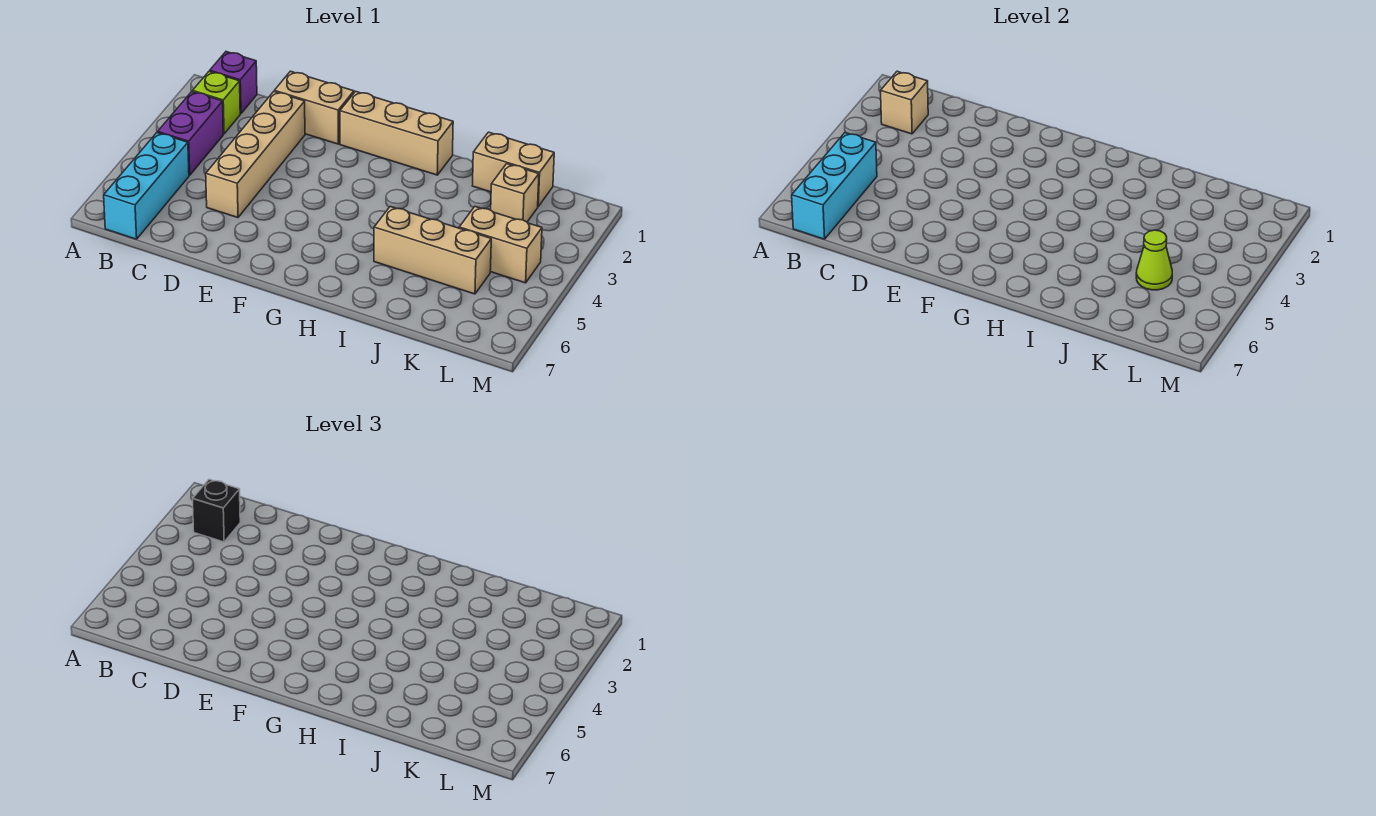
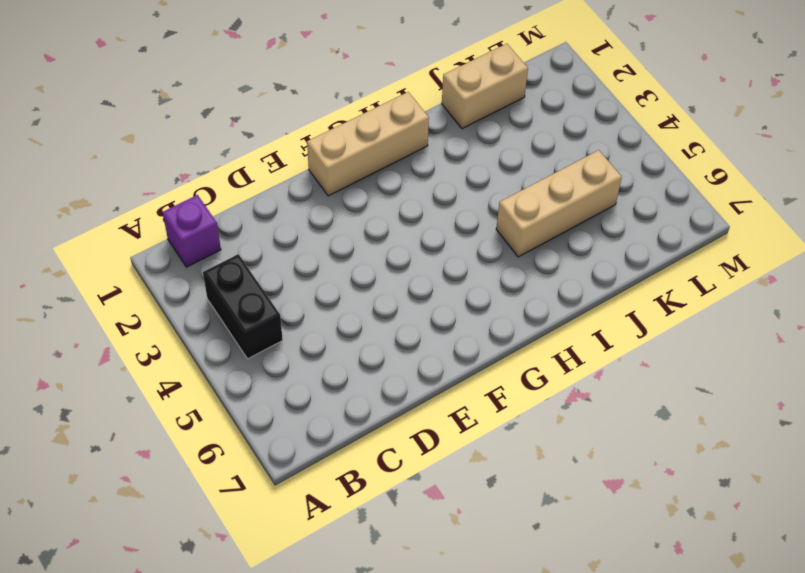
black brick B3:B4 level 1 -> purple brick B3:B4 level 1
none -> lime brick B2 level 1
none -> cyan brick B5:B7 level 1
none -> tan brick D1:E1 level 1

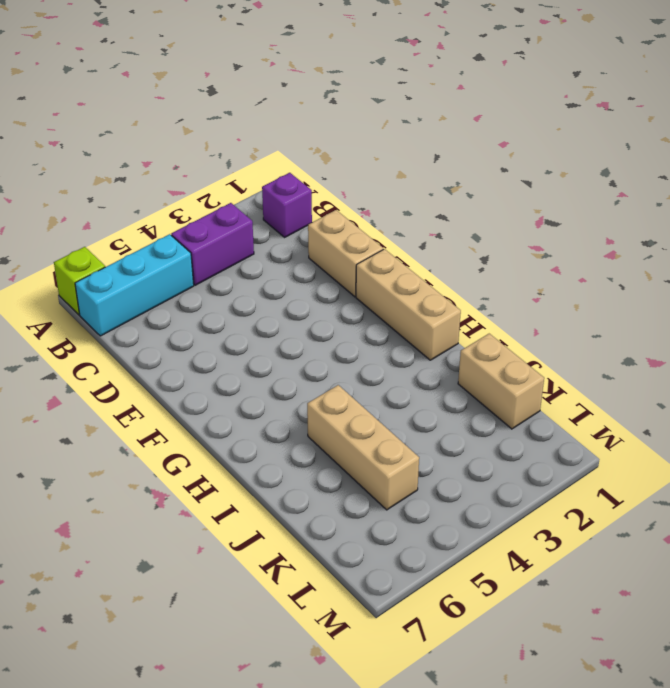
lime brick A7 level 1 -> lime brick B2 level 1
none -> tan brick D2:D5 level 1
none -> tan brick K2 level 1
none -> tan brick K4:L4 level 1

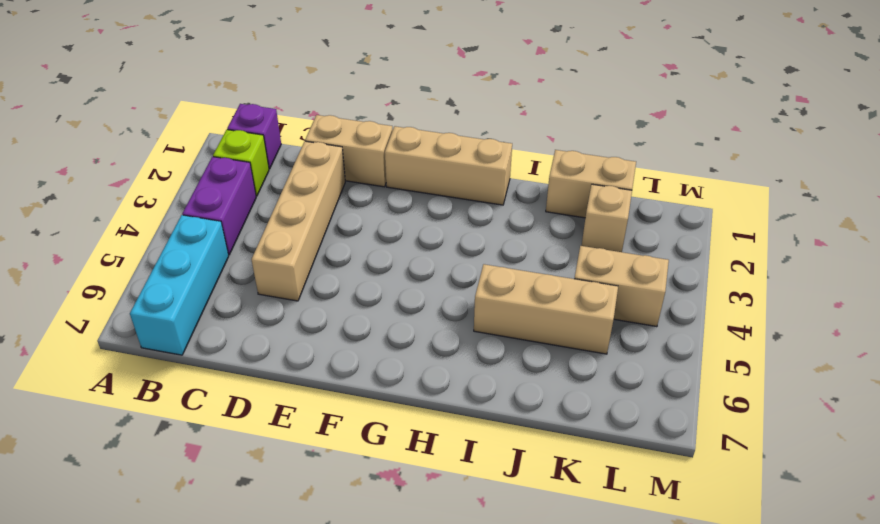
none -> tan brick B2 level 2
none -> cyan brick B5:B7 level 2
none -> lime cone K5 level 2

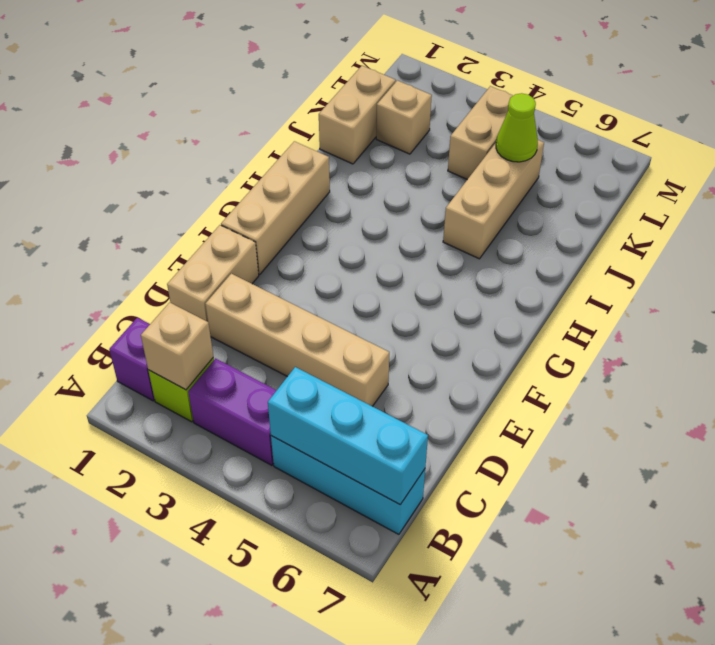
none -> black brick B2 level 3

